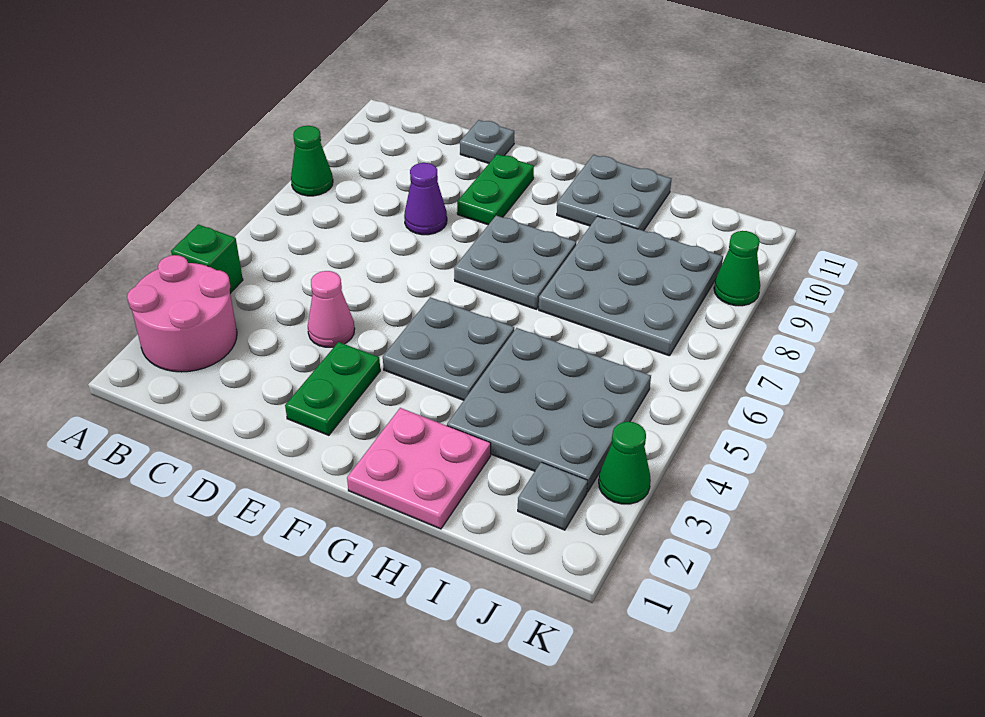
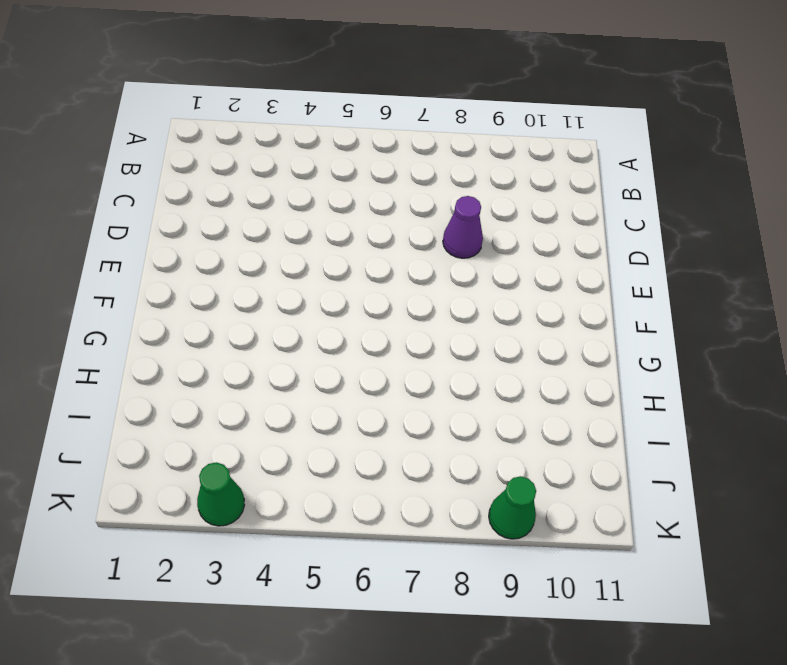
none -> pink round brick A2:B3 level 1
none -> green brick A4 level 1
none -> green cone A8 level 1

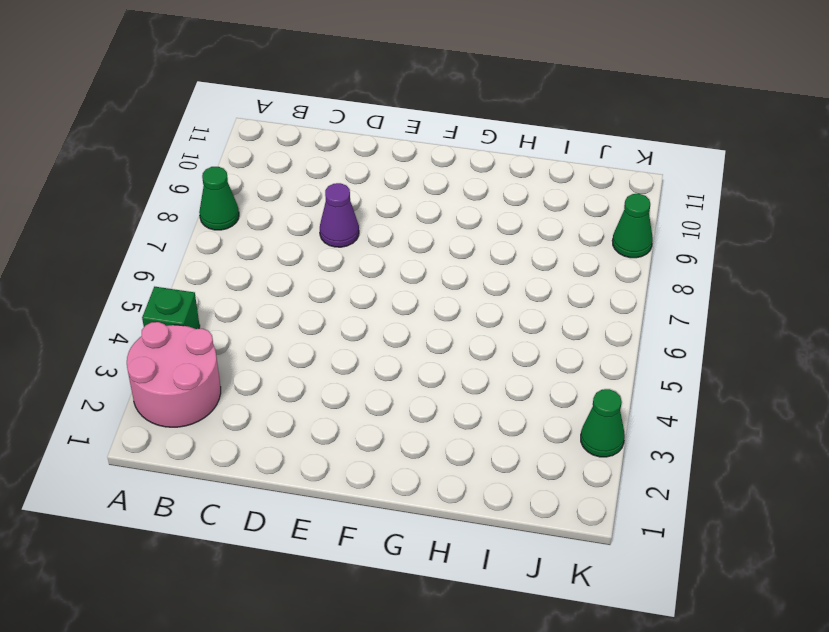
none -> pink cone D4 level 1
none -> grey plate D11 level 1
none -> green plate E2:E3 level 1

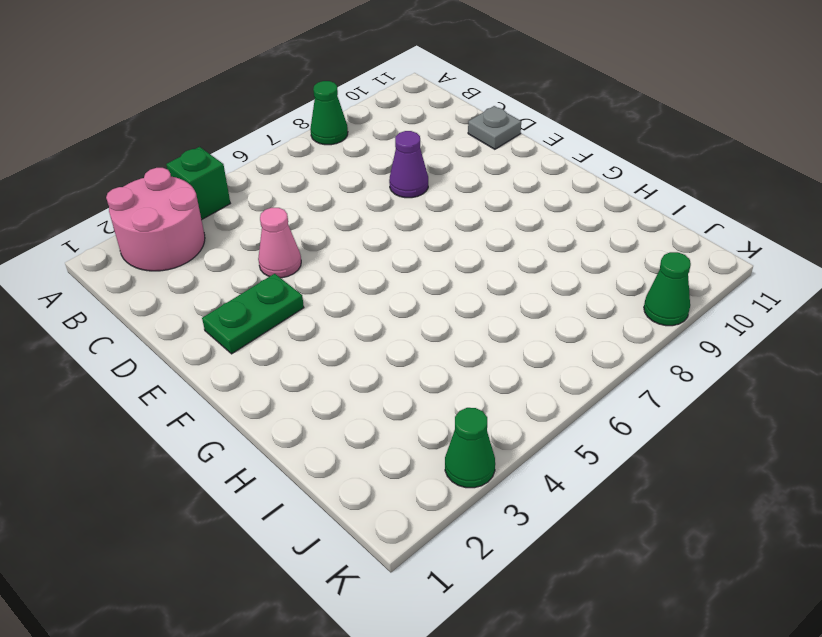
none -> green plate E9:E10 level 1
none -> grey plate F4:G5 level 1
none -> grey plate F7:G8 level 1

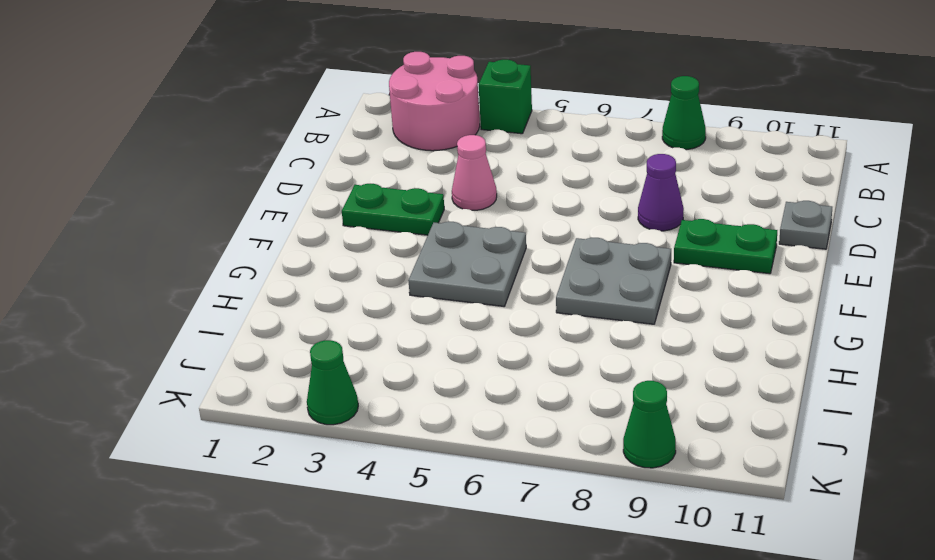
none -> pink plate G1:H2 level 1
none -> grey plate G10:H11 level 1
none -> grey plate H3:J5 level 1

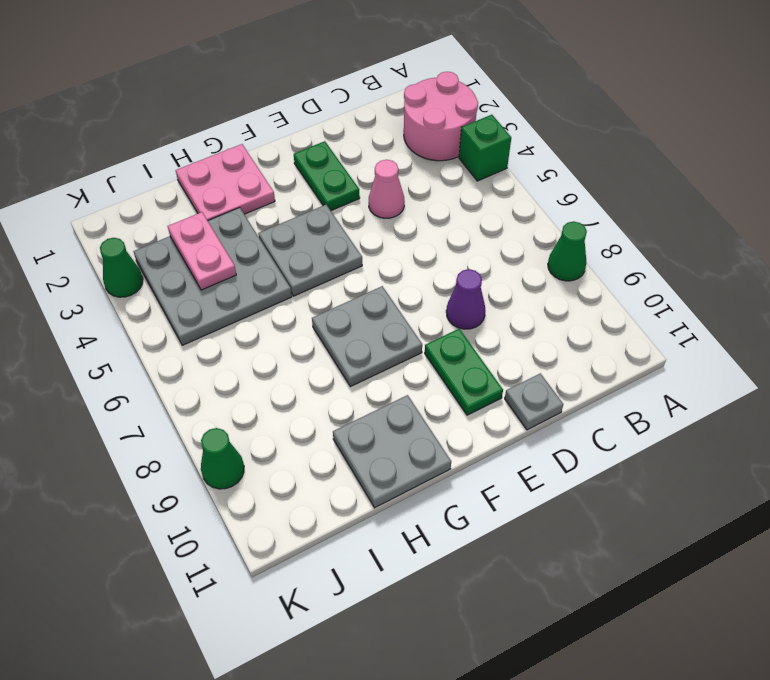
pink plate I3:I4 level 2 -> none
none -> grey plate H7:J9 level 1
none -> grey plate J2 level 1

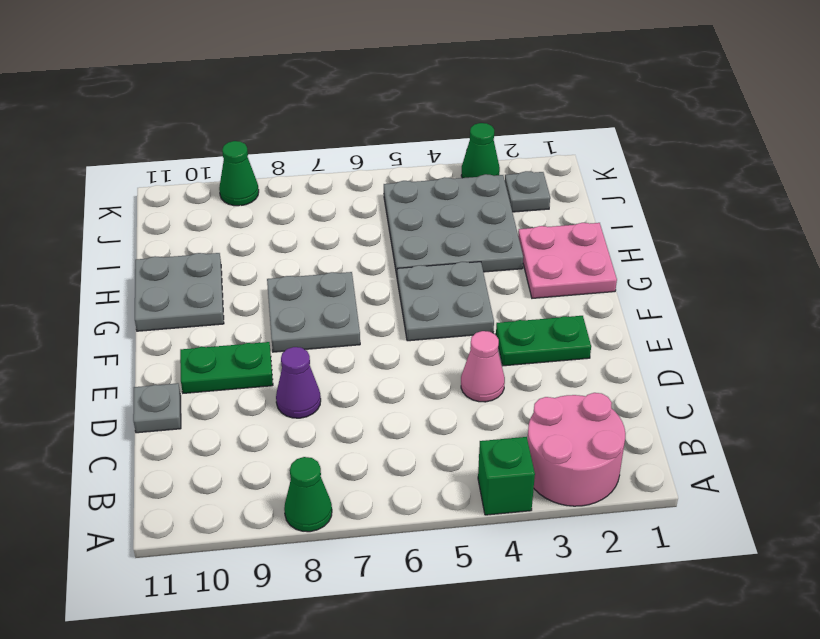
none -> grey plate H7:J9 level 1

